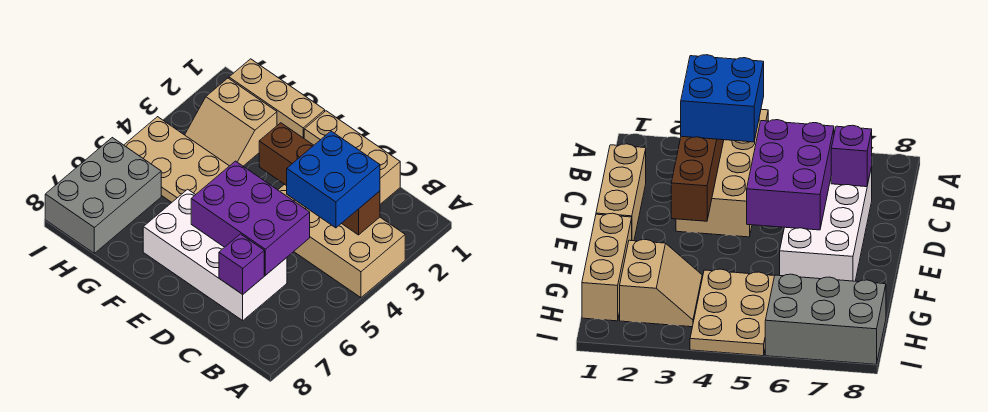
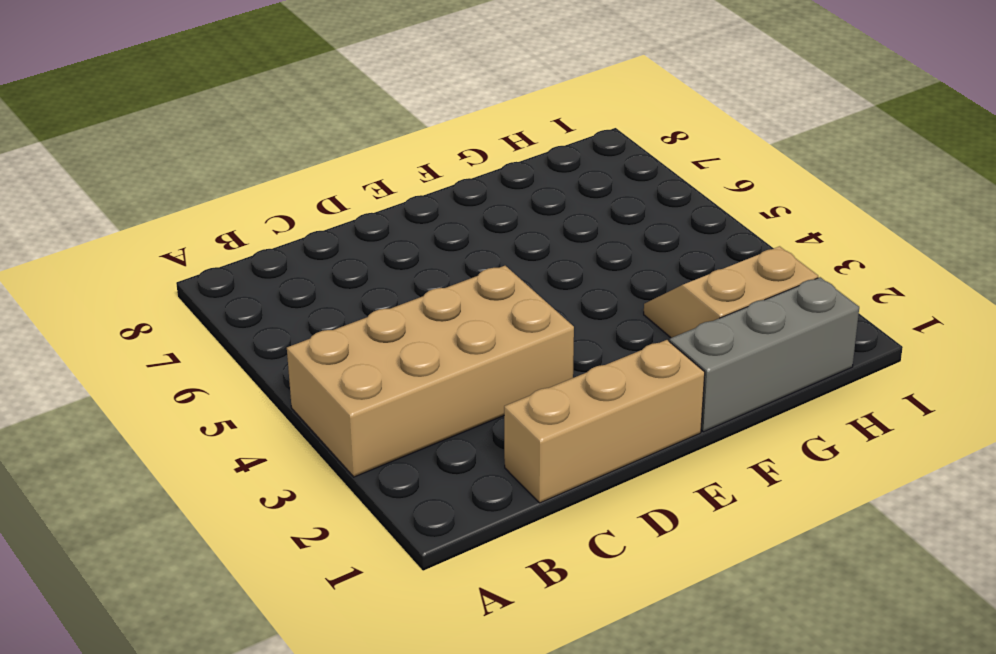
grey brick F1:H1 level 1 -> tan brick F1:H1 level 1
none -> white brick C6:F7 level 1
none -> tan plate G4:I5 level 1

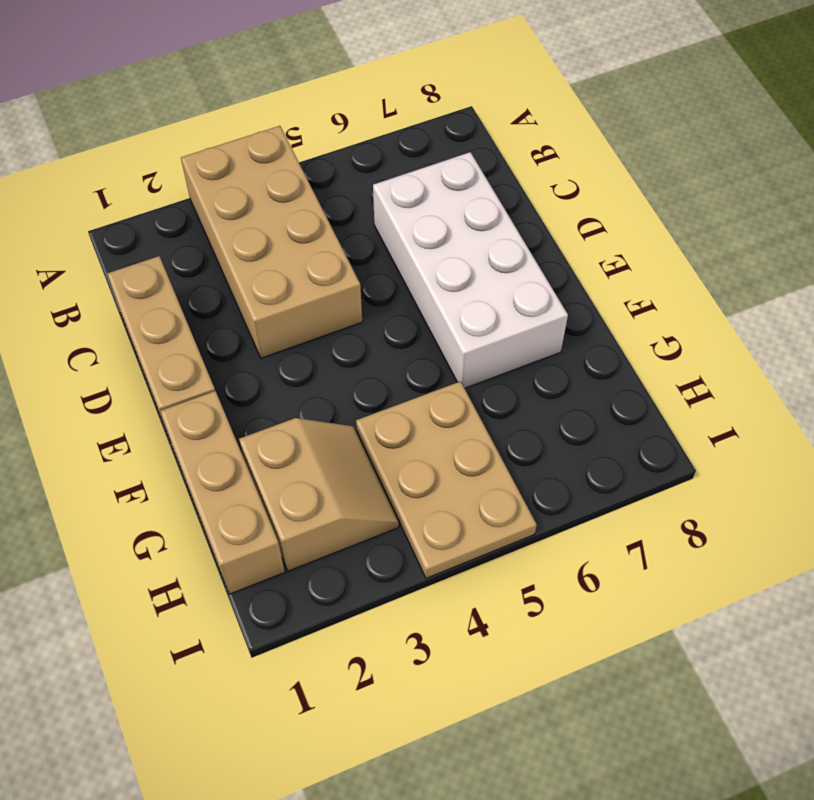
none -> grey brick H6:I8 level 1
none -> brown brick B3:E3 level 2

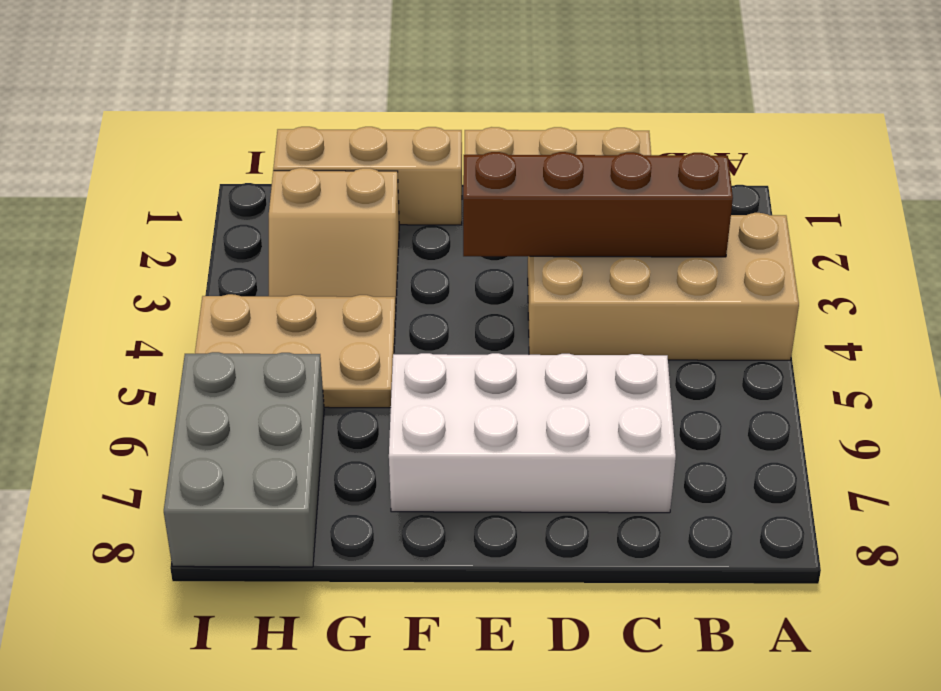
none -> purple brick C5:E6 level 2
none -> purple brick C7 level 2

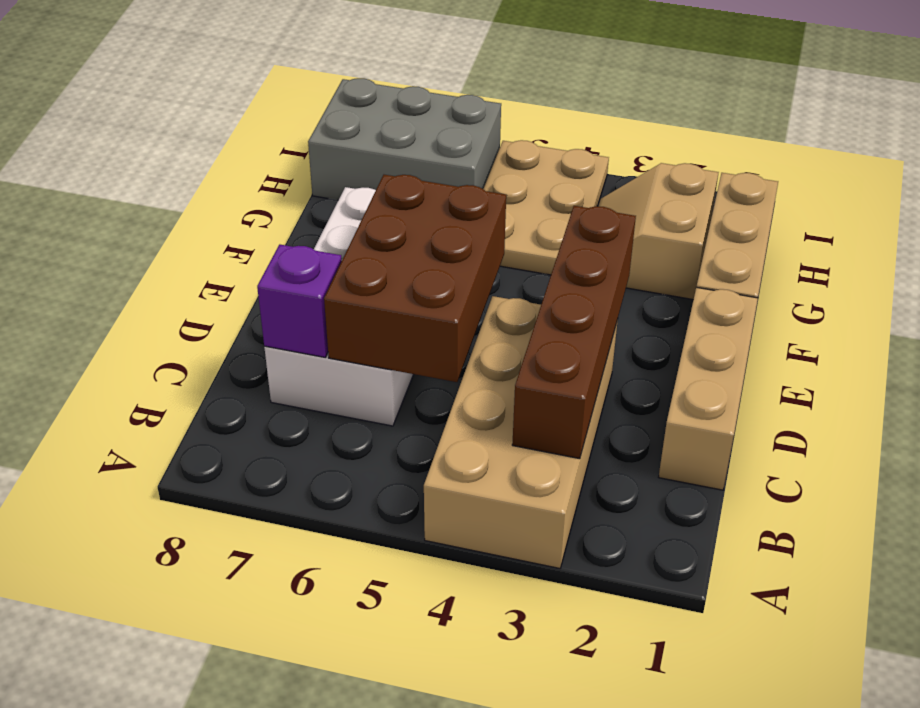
brown brick C5:E6 level 2 -> purple brick C5:E6 level 2
none -> blue brick B3:C4 level 3

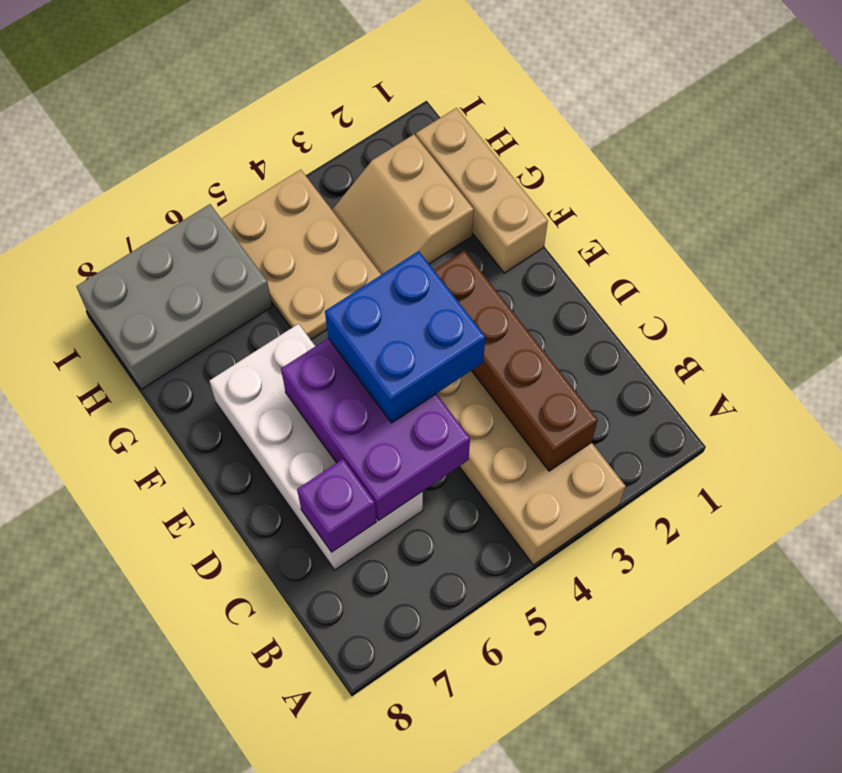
blue brick D4:E5 level 3 -> blue brick B3:C4 level 3
none -> tan brick C1:E1 level 1

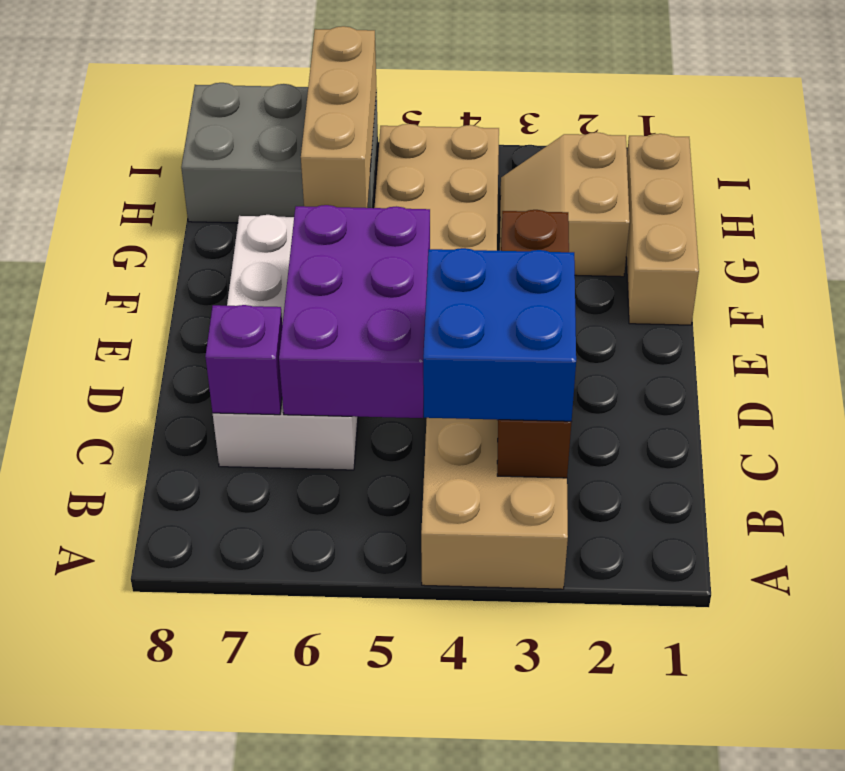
tan brick G6:I6 level 2 -> tan brick C1:E1 level 1

